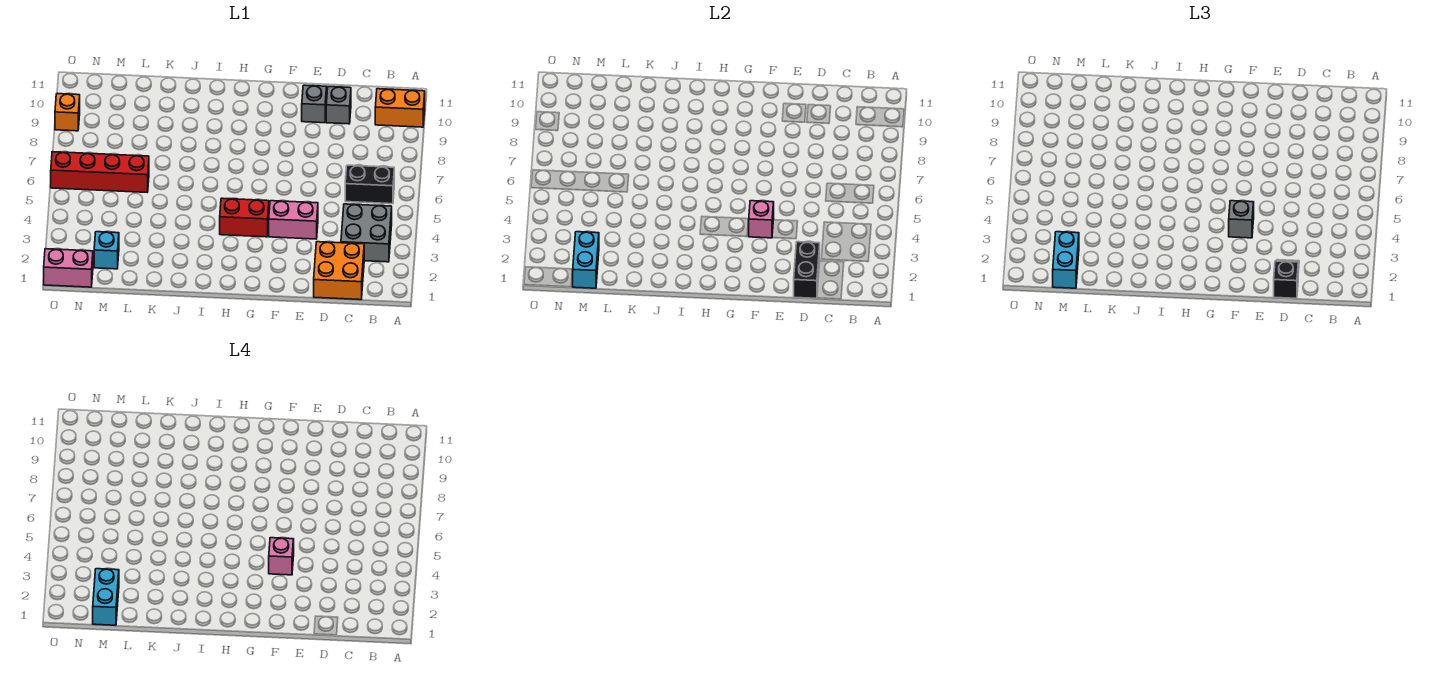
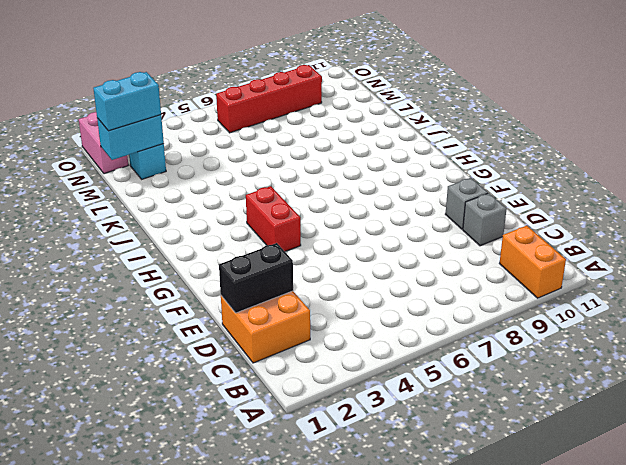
red brick N6:N9 level 1 -> red brick L6:O6 level 1
none -> grey brick B3:C4 level 1
none -> black brick B6:C6 level 1
none -> pink brick E4:F4 level 1

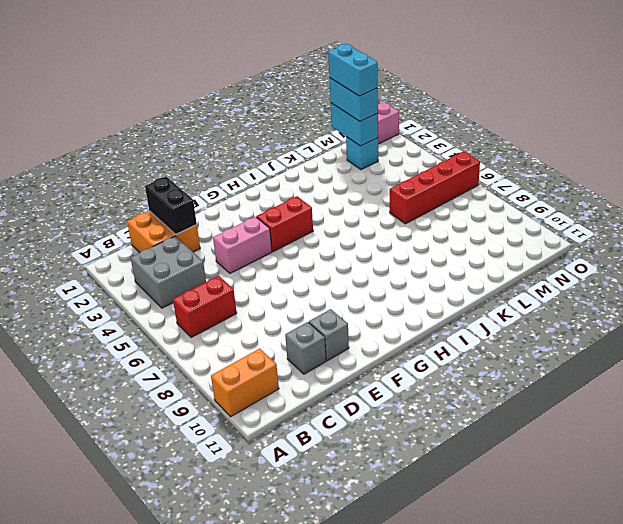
red brick B6:C6 level 1 -> black brick B6:C6 level 1
none -> orange brick O9 level 1
none -> pink brick F4 level 2
none -> black brick D1 level 3

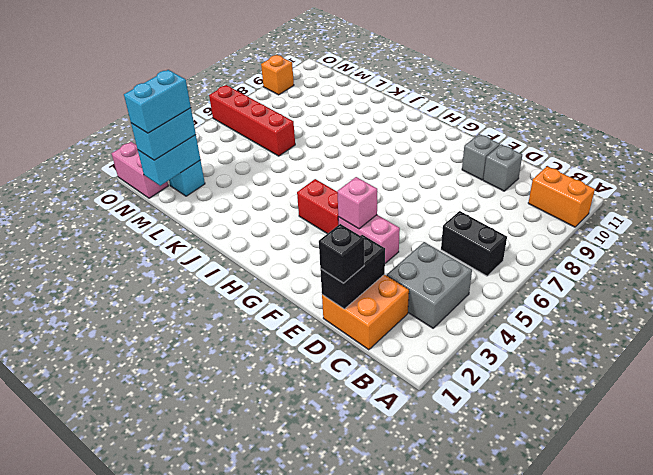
none -> grey brick F4 level 3
none -> pink brick F4 level 4

